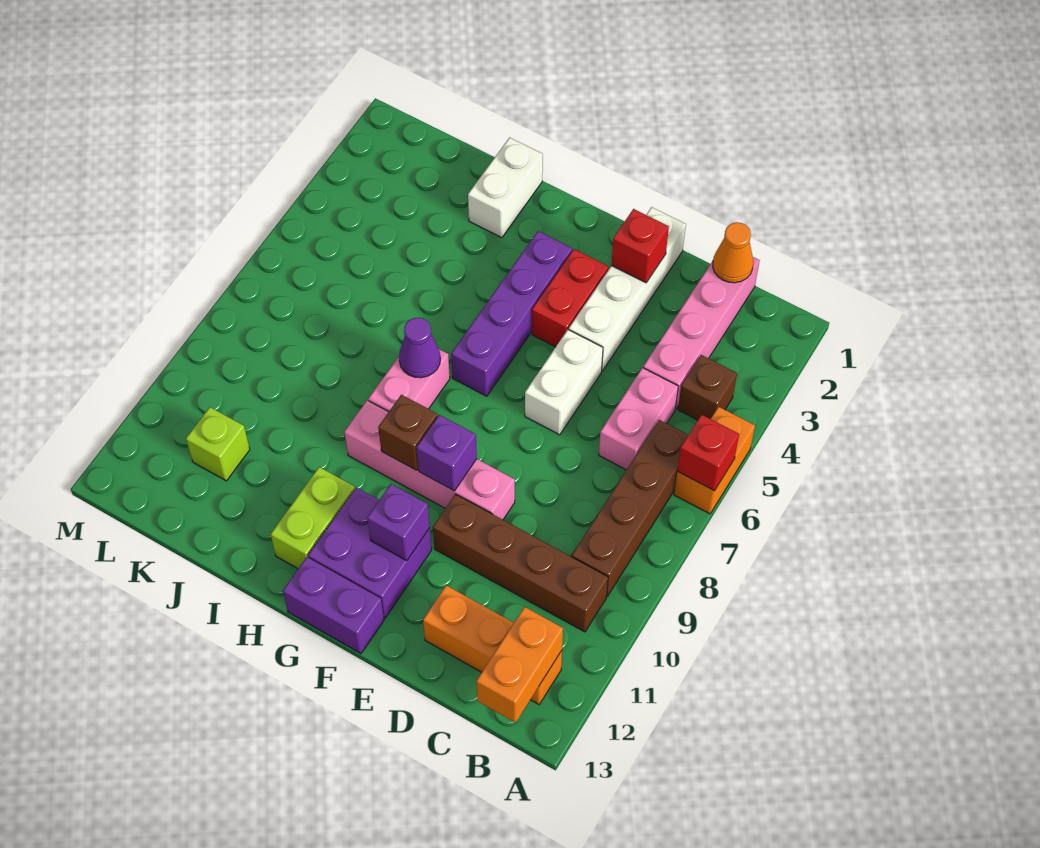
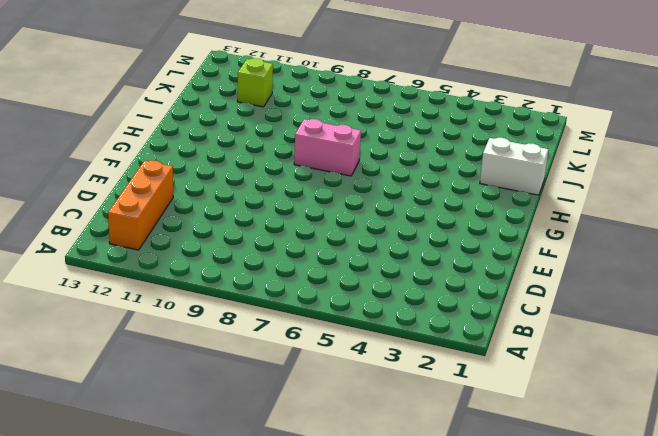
none -> orange brick A5:A6 level 1
none -> brown brick B4 level 1
none -> brown brick B6:B9 level 1

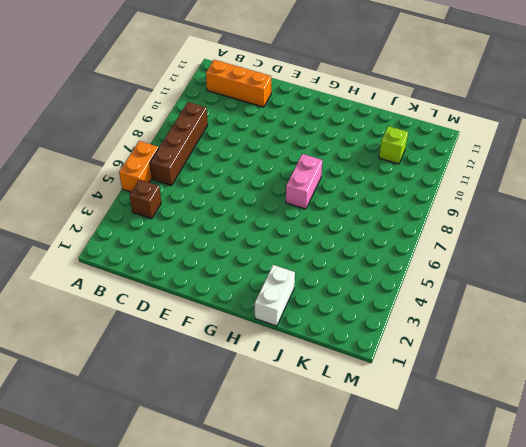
none -> brown brick B10:E10 level 1
none -> pink brick C1:C4 level 1
none -> pink brick C5:C6 level 1

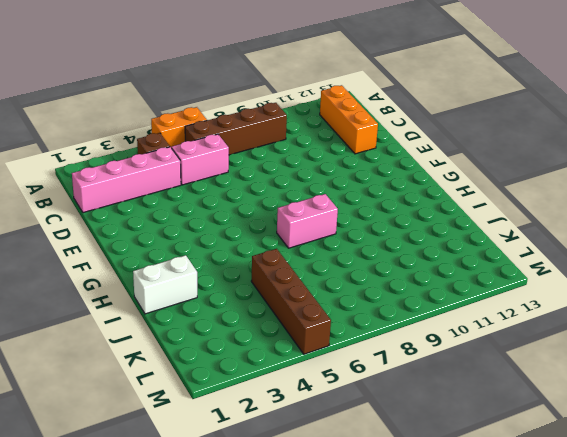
brown brick J5:M5 level 1 -> brown brick B10:E10 level 1
none -> white brick E1:E4 level 1
none -> white brick E5:E6 level 1
none -> pink brick E9:H9 level 1

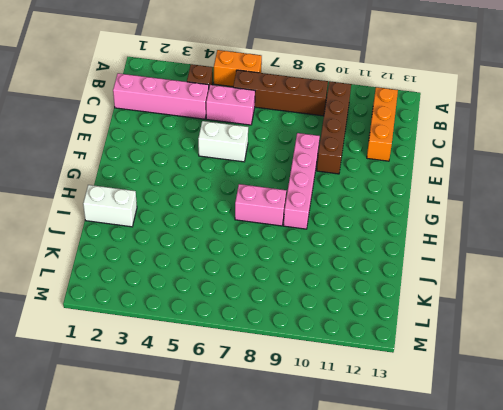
none -> white brick E1:E4 level 1
none -> red brick F3:F4 level 1
none -> purple brick F11:G12 level 1

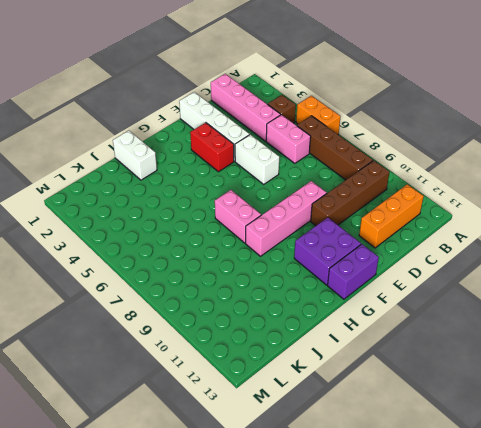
none -> purple brick G3:G6 level 1
none -> lime brick H11:H12 level 1
none -> lime brick K11 level 1

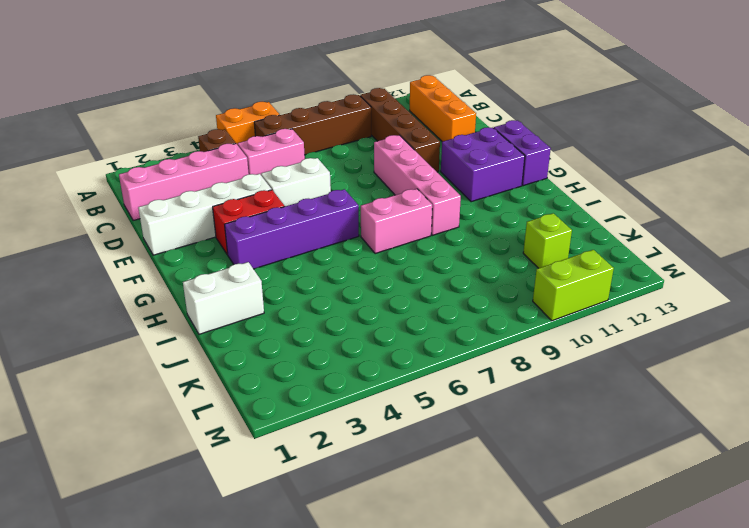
lime brick M10:M11 level 1 -> lime brick H11:H12 level 1
none -> red brick A6 level 2
none -> orange brick B12:B13 level 2
none -> orange cone C1 level 2

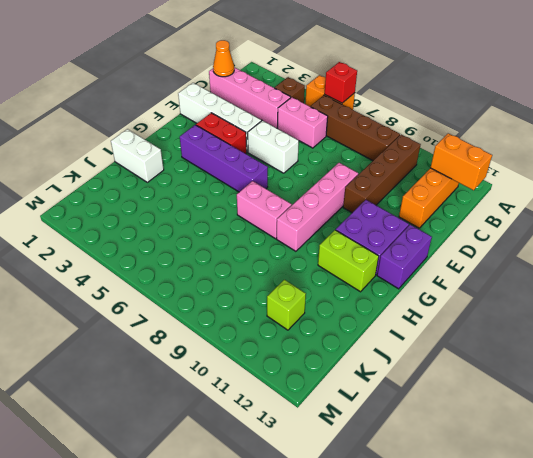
none -> red brick E2 level 2
none -> purple brick F9 level 2
none -> purple brick F11 level 2

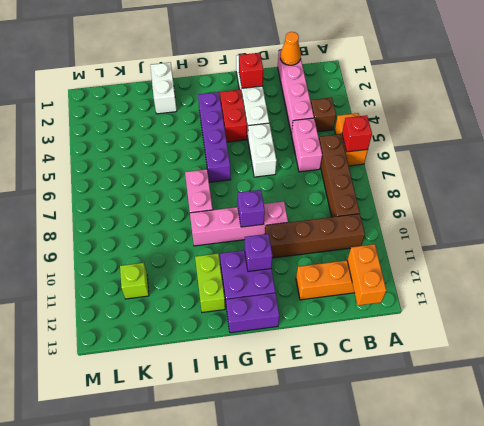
none -> brown brick G9 level 2
none -> purple cone H7 level 2

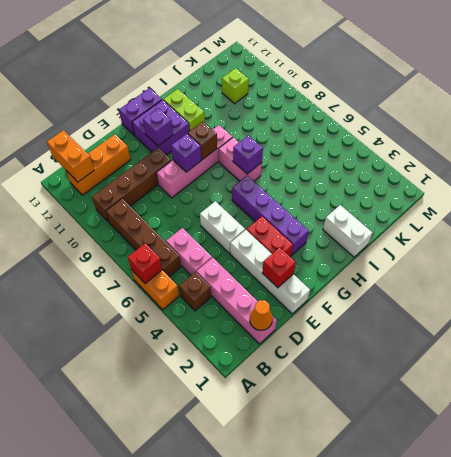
purple brick H7 level 2 -> purple cone H7 level 2

